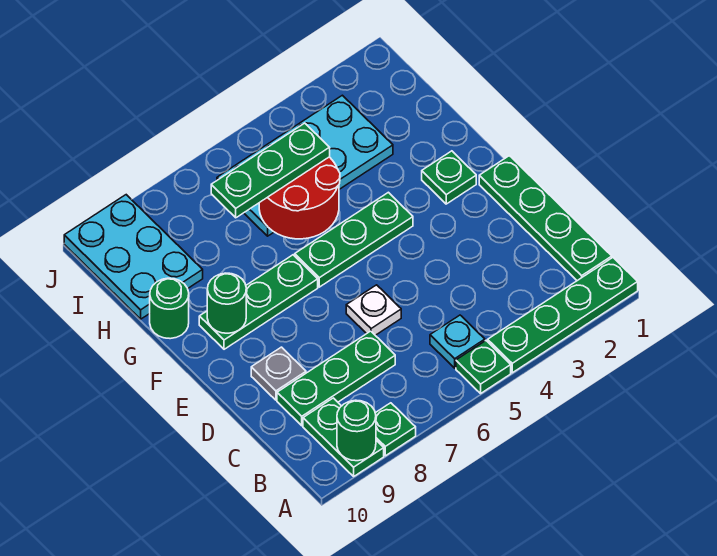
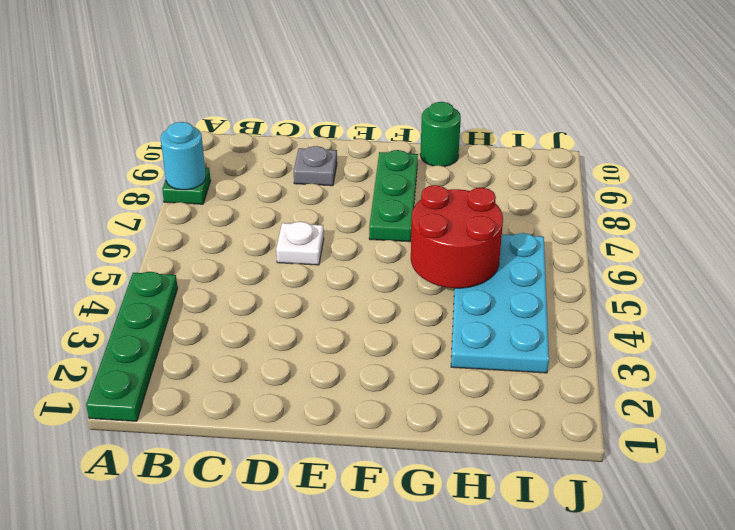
cyan round brick A8 level 2 -> none
none -> green plate A5 level 1
none -> green plate A9:B9 level 1
none -> green plate B1:E1 level 1

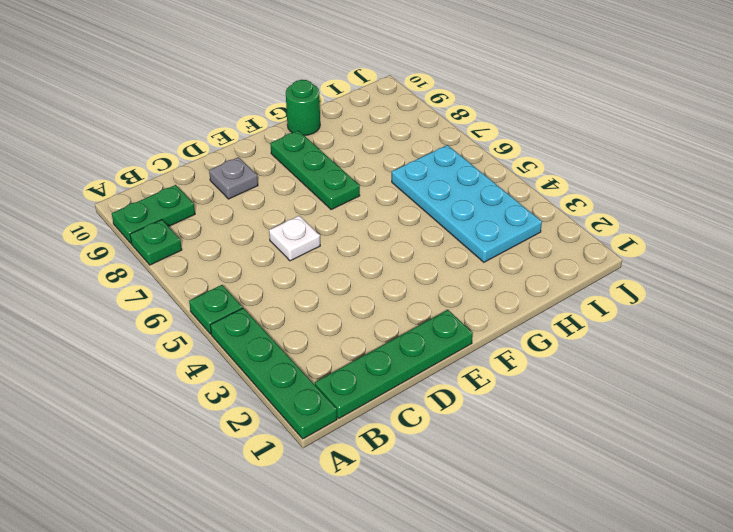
none -> cyan plate B5 level 1
none -> green plate C7:C9 level 1
none -> green plate F2 level 1

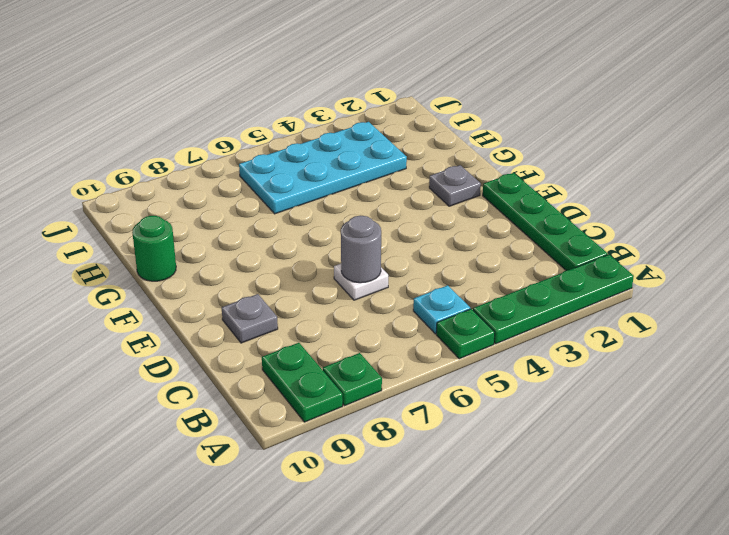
grey round brick D6 level 2 -> none
grey plate F2 level 1 -> green plate F2 level 1
none -> green plate C7:C9 level 1
none -> green plate F4:F6 level 1
none -> green plate F7:F9 level 1

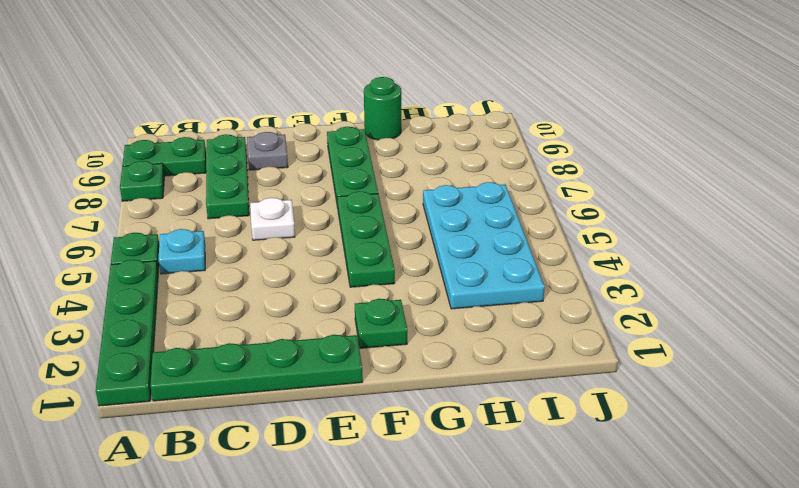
none -> cyan plate H9:J10 level 1
none -> green round brick A9 level 2
none -> green round brick F9 level 2

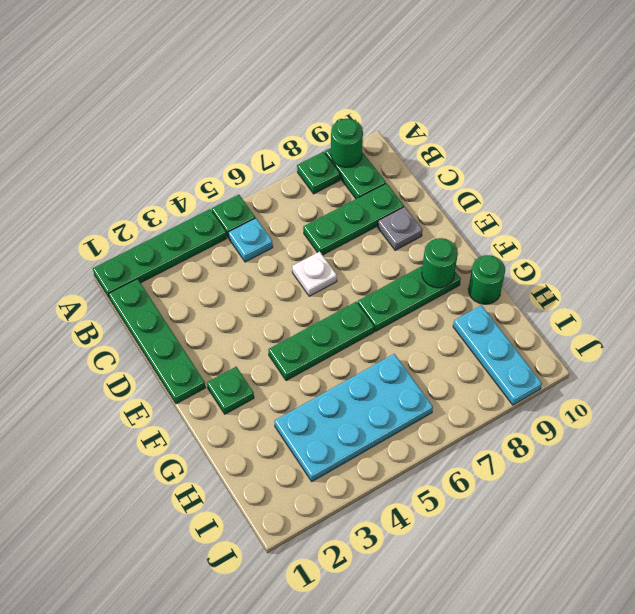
cyan plate H9:J9 level 1 -> cyan plate H9:J10 level 1
none -> red round brick G5:H6 level 2
none -> green plate H5:H7 level 3

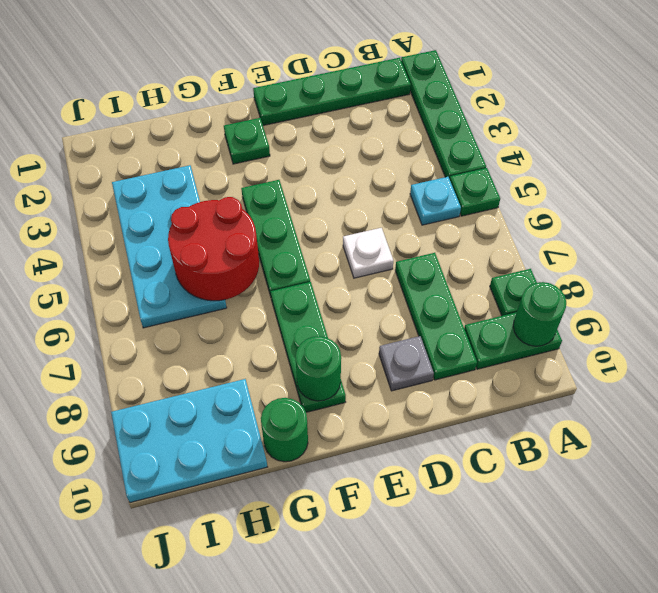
none -> green plate H5:H7 level 3

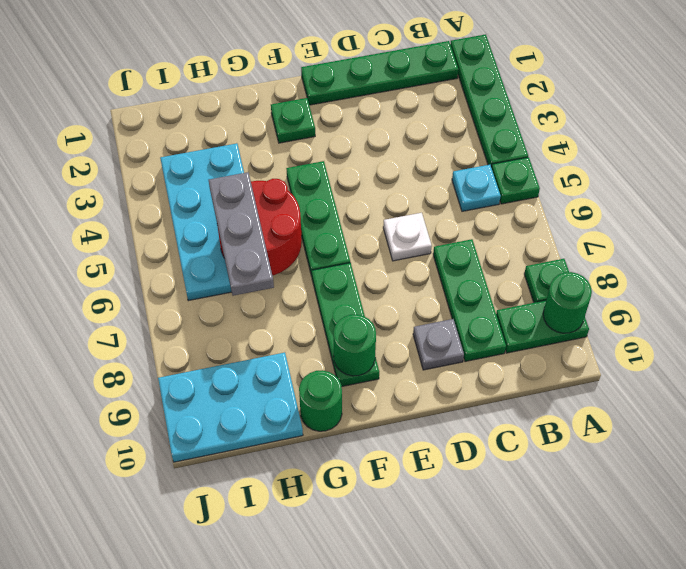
grey plate H5:H7 level 3 -> green plate H5:H7 level 3

